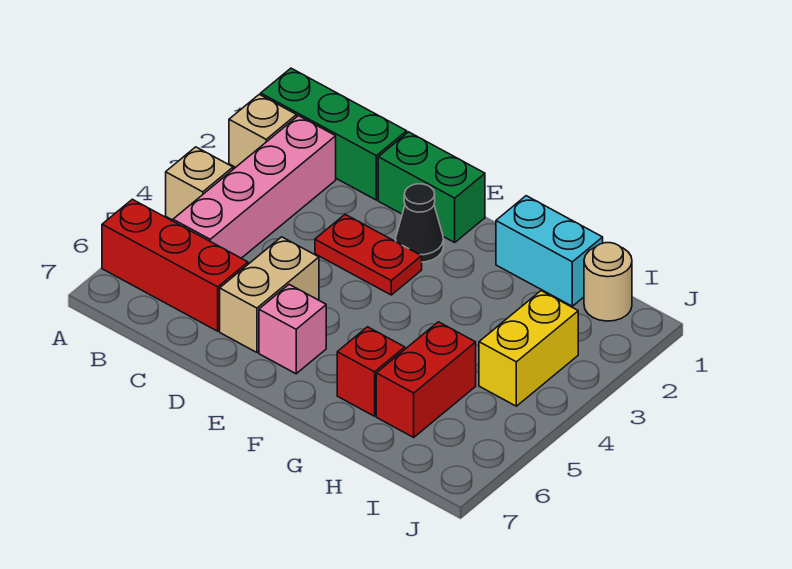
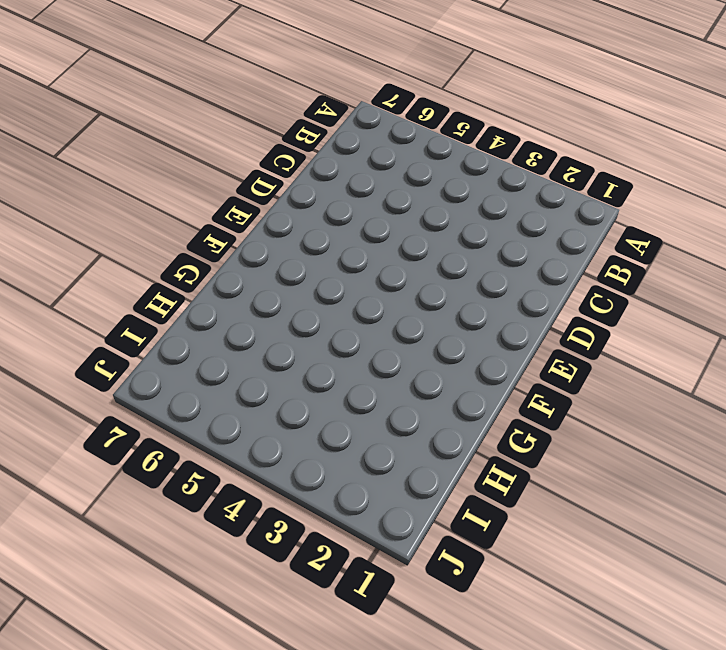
none -> green brick A1:C1 level 1
none -> tan brick A2 level 1
none -> tan brick A4 level 1

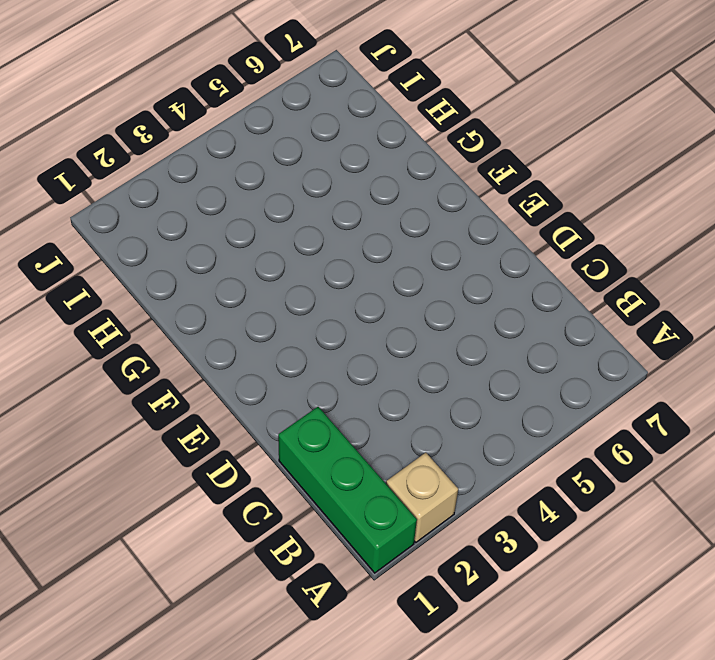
none -> tan brick A4 level 1
none -> red brick A6:C6 level 1
none -> pink brick B2:B5 level 1

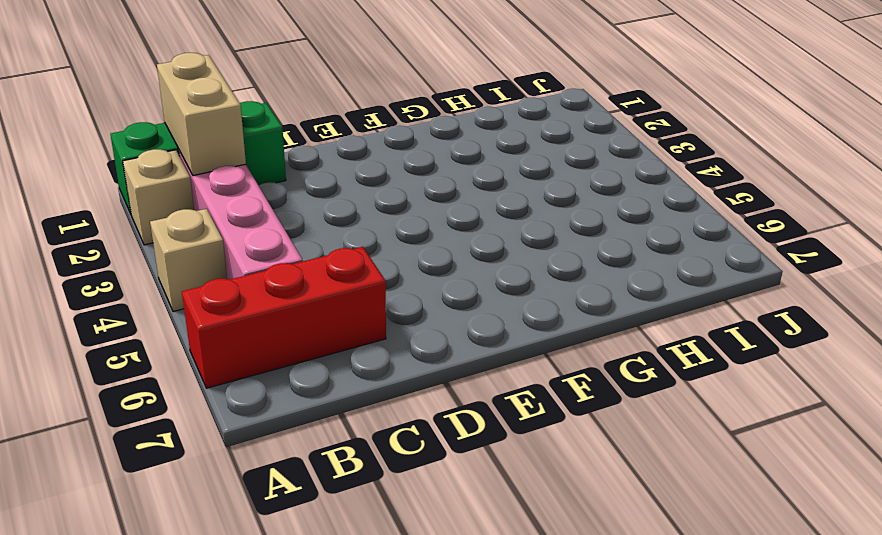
tan brick B1:B2 level 2 -> tan brick D5:D6 level 1
none -> green brick D1:E1 level 1
none -> red plate D3:E3 level 1
none -> black cone E2 level 1

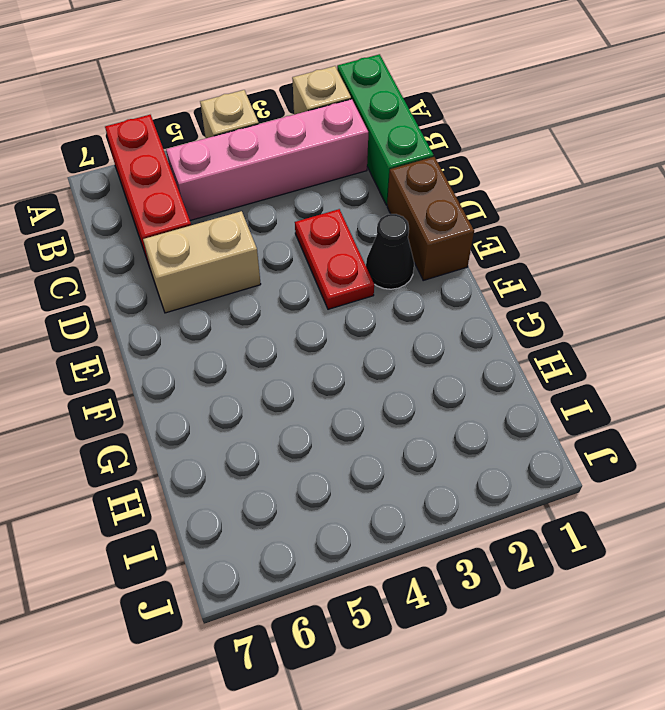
brown brick D1:E1 level 1 -> green brick D1:E1 level 1
none -> pink brick E6 level 1
none -> cyan brick G1:H1 level 1
none -> red brick G6 level 1

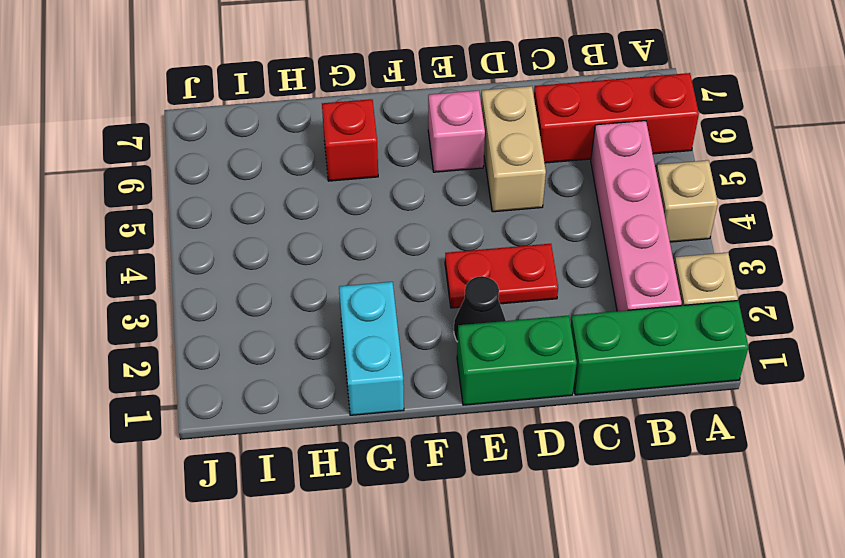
cyan brick G1:G2 level 1 -> cyan brick G1:H1 level 1
none -> red brick H5:H6 level 1
none -> tan round brick I1 level 1
none -> yellow brick I3:I4 level 1

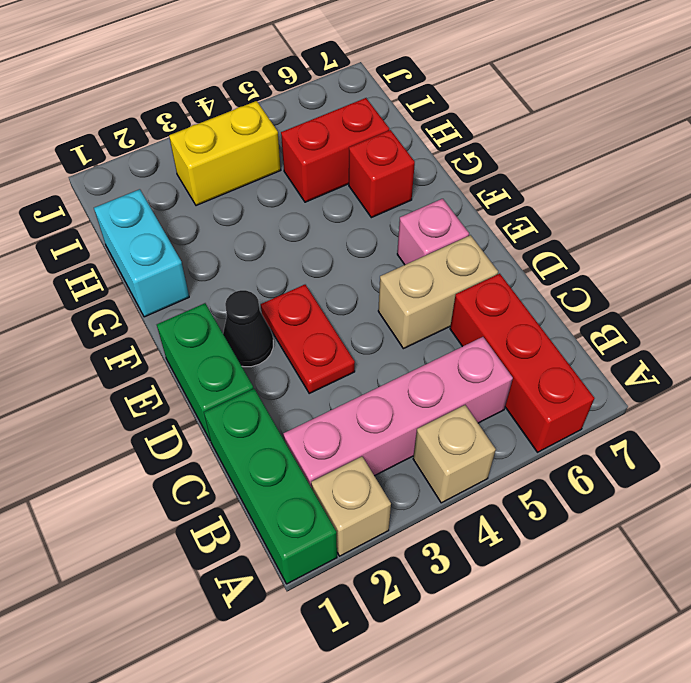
none -> tan round brick I1 level 1

